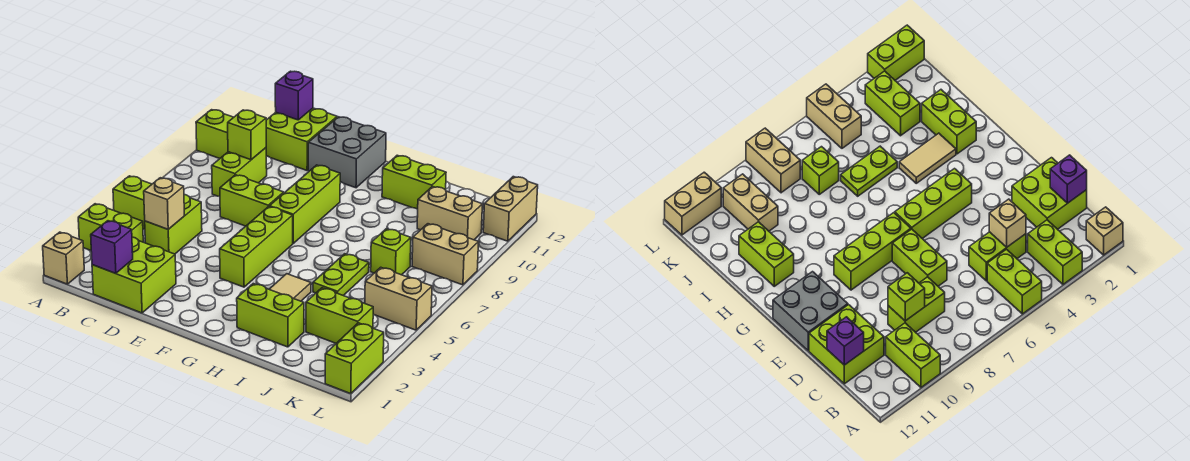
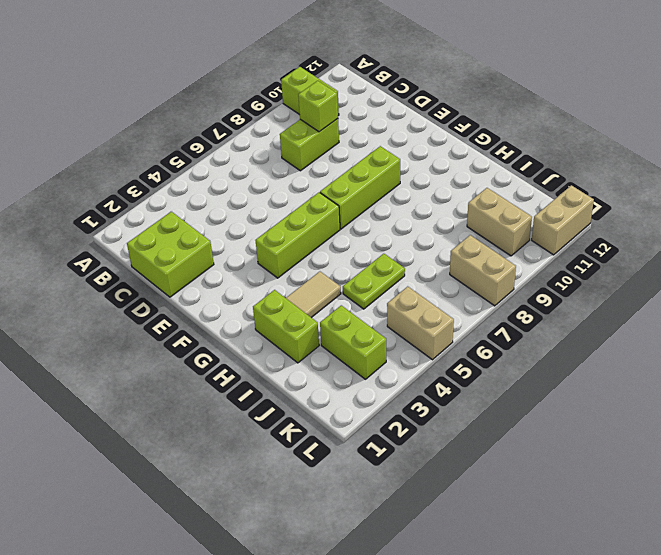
none -> tan brick A1 level 1
none -> lime brick A3:B3 level 1
none -> lime brick A5:B5 level 1

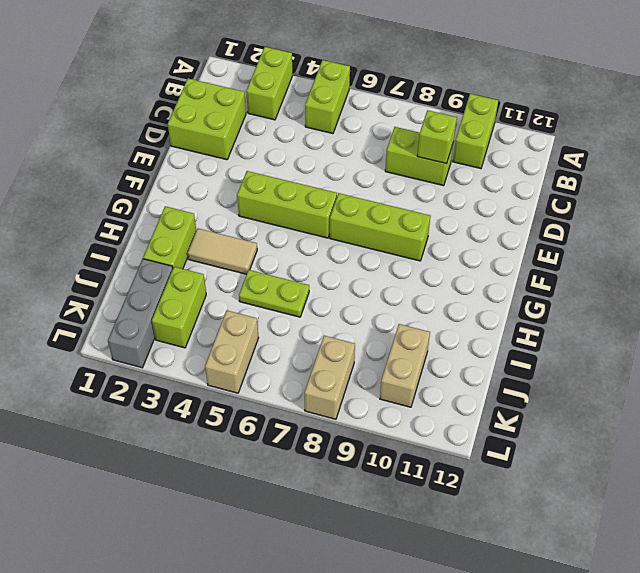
grey brick J2:L2 level 1 -> lime brick L1:L2 level 1
none -> tan brick A1 level 1
none -> lime brick C4:C5 level 1
none -> lime brick C11:D12 level 1

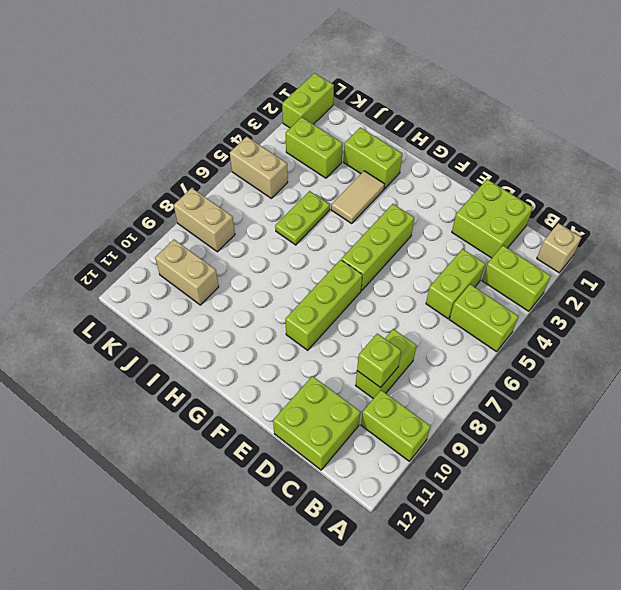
none -> lime brick D7:E7 level 1
none -> grey brick E11:F12 level 1
none -> lime brick H11:I11 level 1

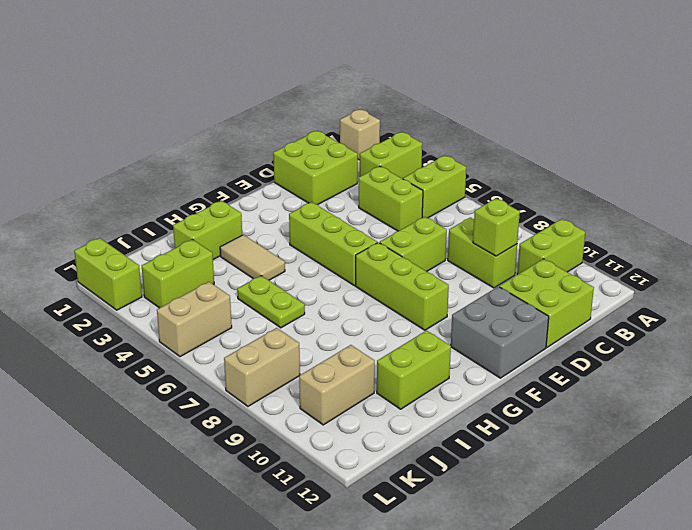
none -> lime brick J7 level 1
none -> tan brick L11:L12 level 1
none -> purple brick C1 level 2

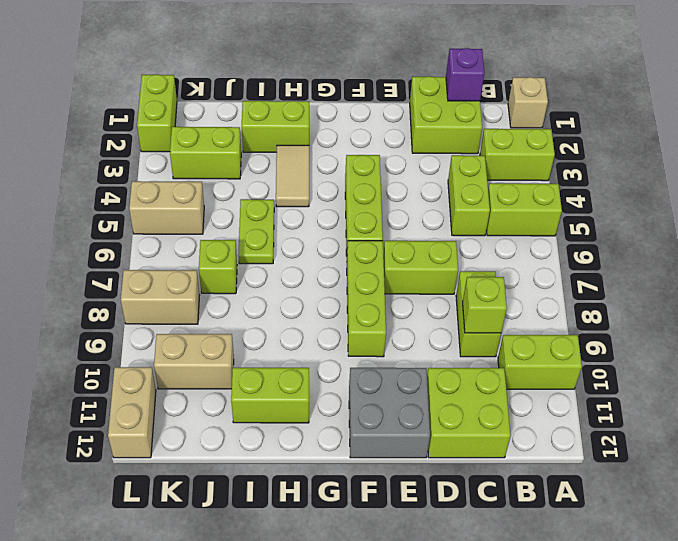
none -> tan brick C4 level 2
none -> purple brick C12 level 2

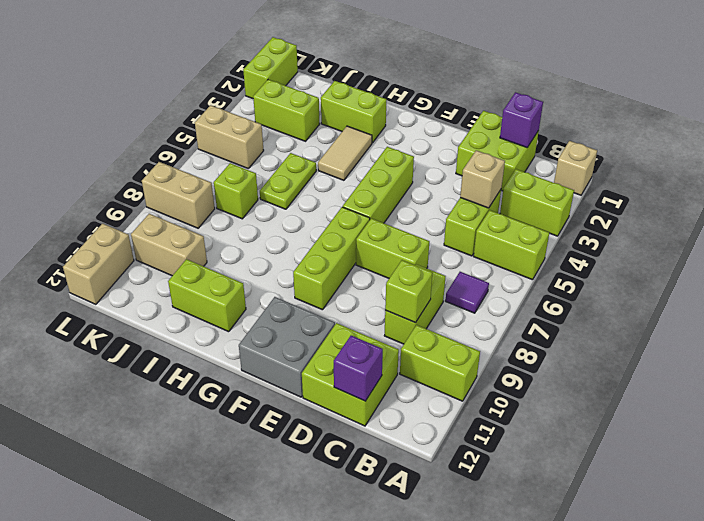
purple tile B7 level 1 -> none

